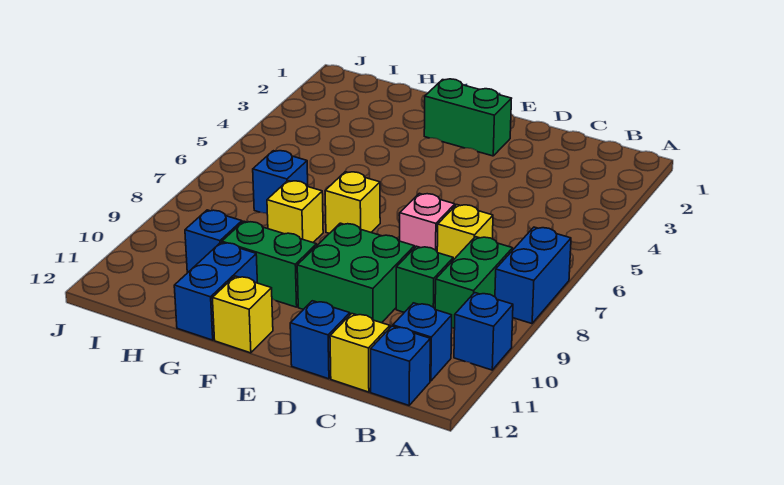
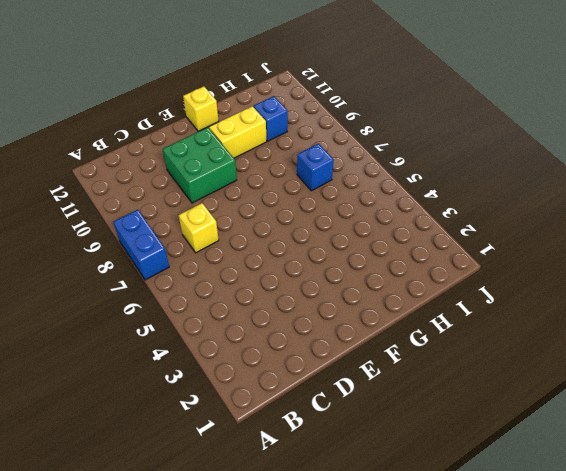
yellow brick F10:G10 level 1 -> green brick F10:G10 level 1
none -> blue brick A10 level 1
none -> green brick B8:B9 level 1
none -> blue brick B11 level 1

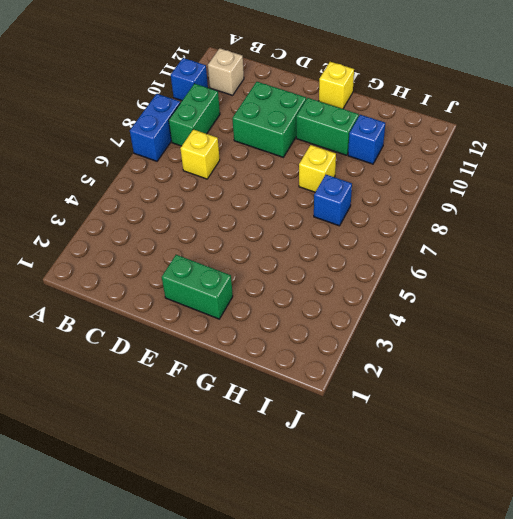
tan brick B11 level 1 -> blue brick B11 level 1
none -> blue brick B12 level 1
none -> green brick C9 level 1
none -> yellow brick C12 level 1

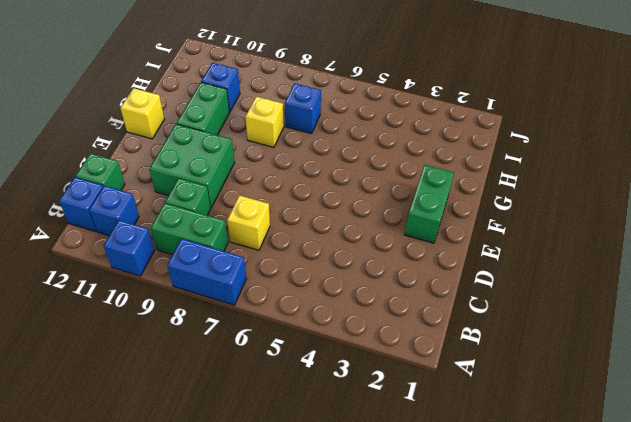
green brick C12 level 1 -> yellow brick C12 level 1
none -> pink brick D7 level 1
none -> blue brick D12 level 1
none -> yellow brick F7 level 1

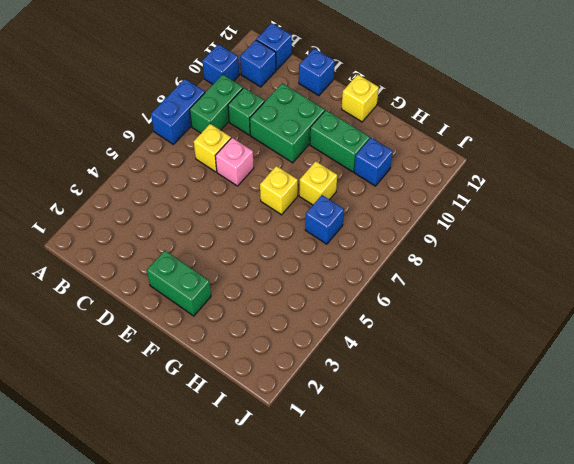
none -> yellow brick C12 level 1
none -> blue brick G11:G12 level 1

